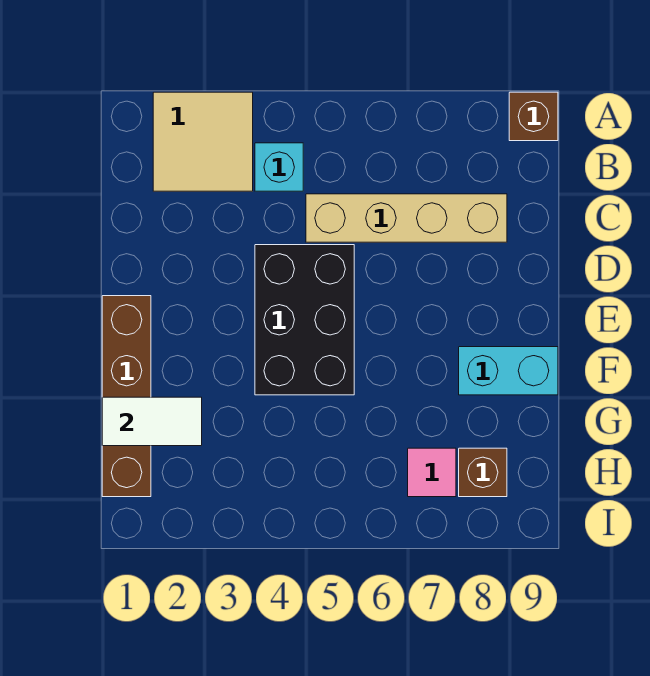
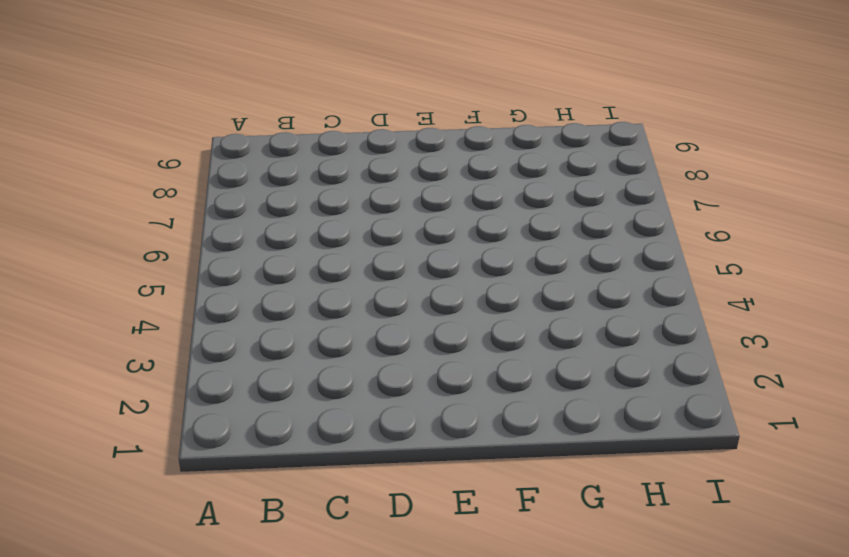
none -> tan tile A2:B3 level 1
none -> brown brick A9 level 1

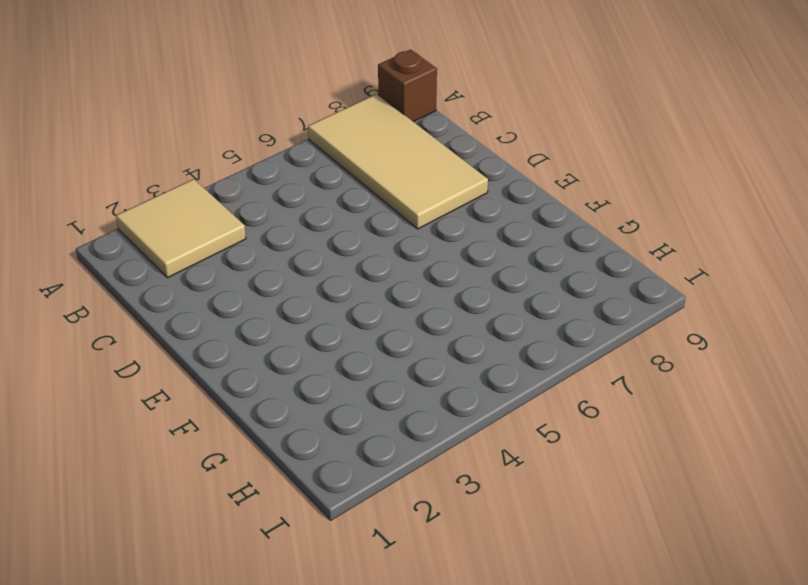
tan tile A7:D8 level 1 -> tan brick C5:C8 level 1
none -> cyan brick B4 level 1
none -> black brick D4:F5 level 1

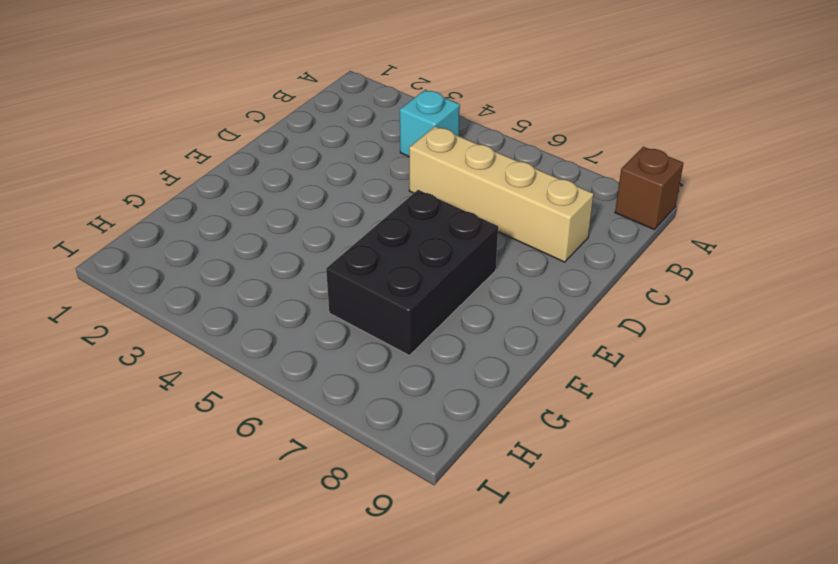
black brick E6:G7 level 1 -> black brick D4:F5 level 1
none -> tan tile A2:B3 level 1
none -> brown brick E1:H1 level 1

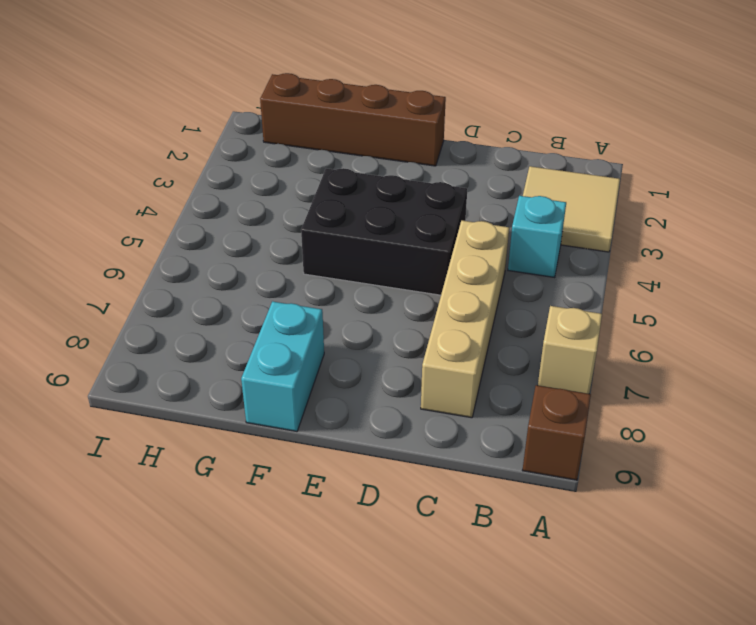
tan brick A7 level 1 -> none
none -> pink tile H7 level 1
none -> brown brick H8 level 1

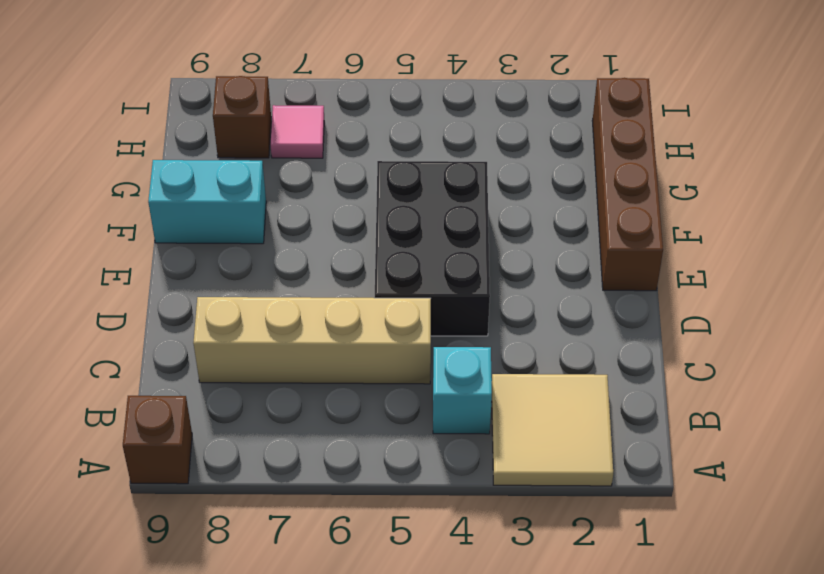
none -> white tile G1:G2 level 2

